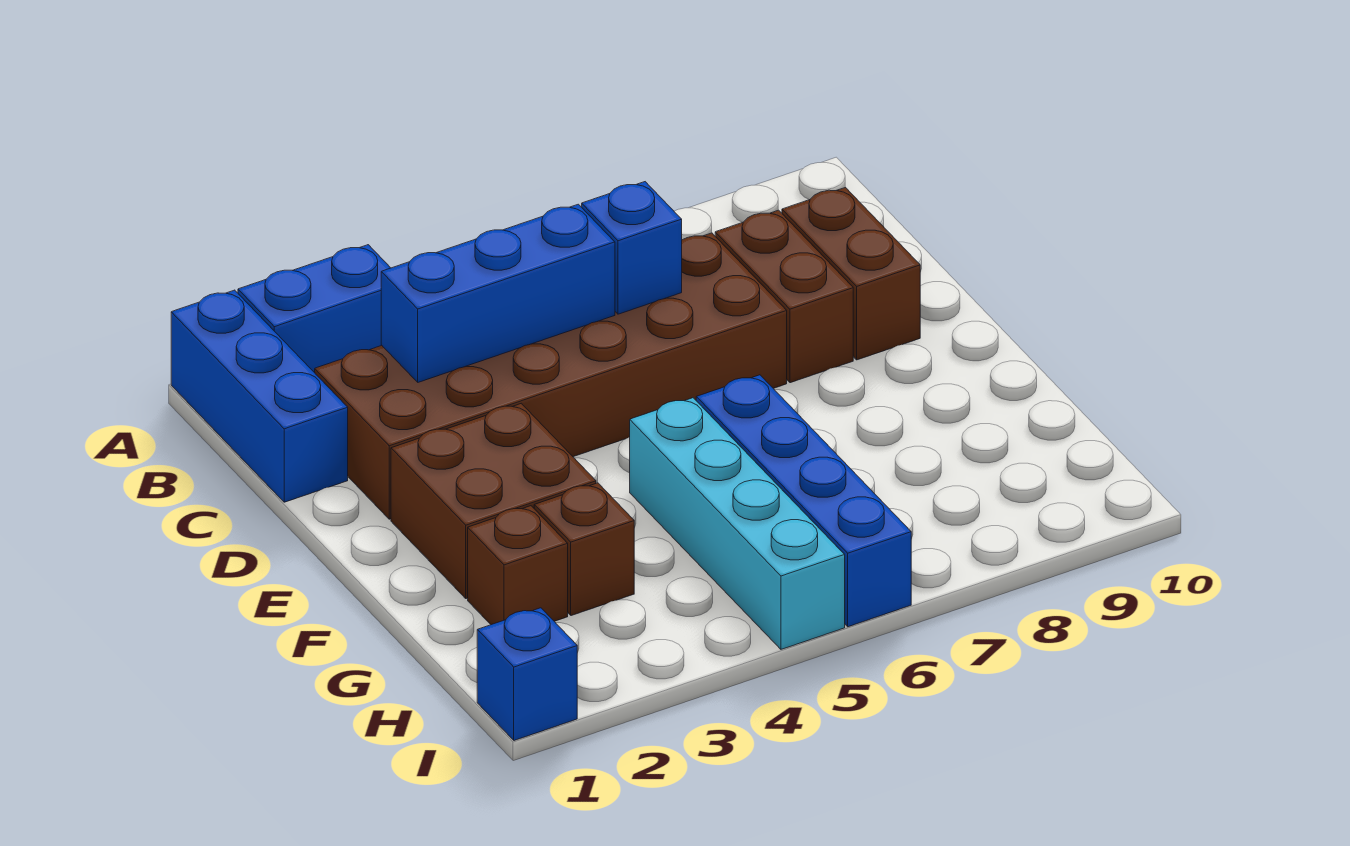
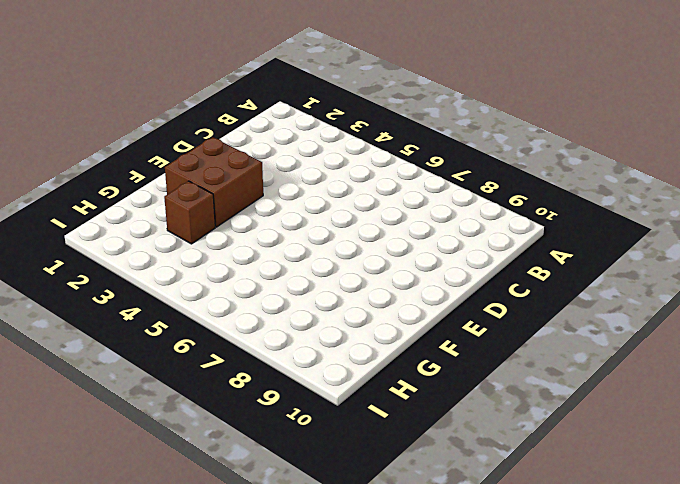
none -> blue brick A1:C1 level 1
none -> blue brick A2:A3 level 1
none -> brown brick C2:D7 level 1

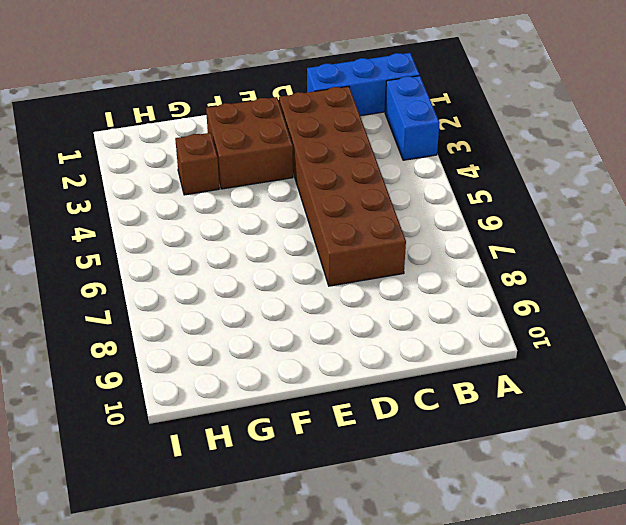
none -> brown brick C8:D8 level 1
none -> brown brick C9:D9 level 1
none -> cyan brick F5:I5 level 1

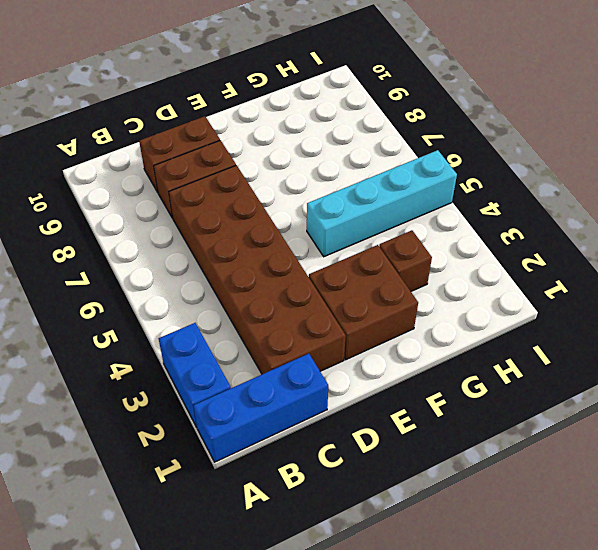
none -> blue brick F6:I6 level 1
none -> brown brick G2 level 1
none -> blue brick I1 level 1

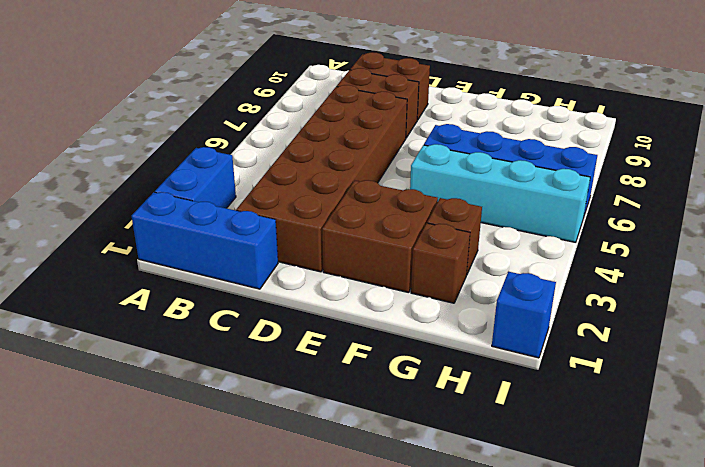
none -> blue brick C3:C5 level 2
none -> blue brick C6 level 2

